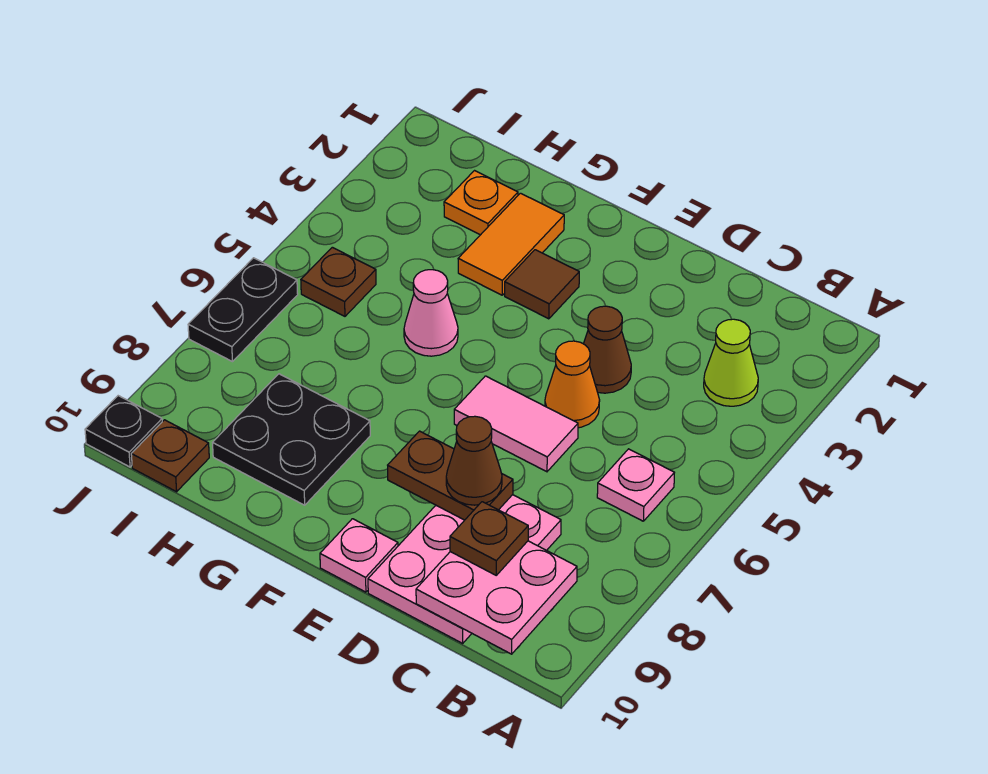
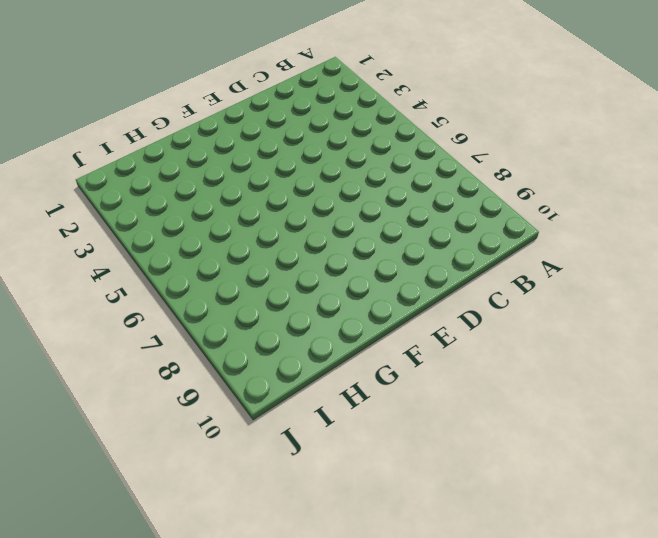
none -> lime cone B3 level 1
none -> pink plate B6 level 1
none -> pink plate C8:D10 level 1

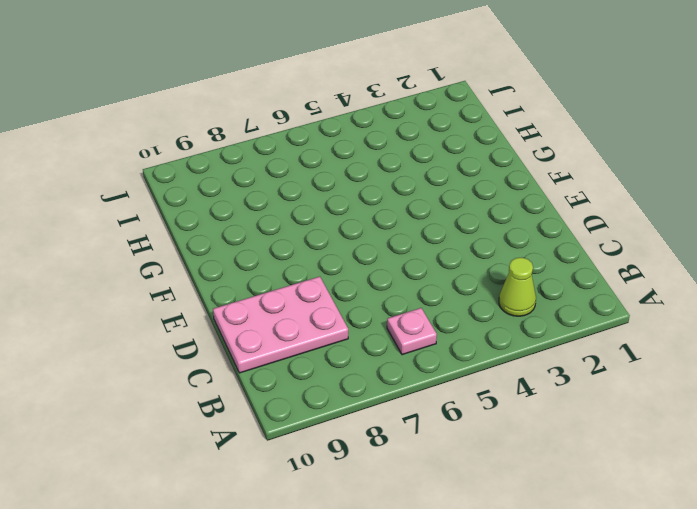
none -> brown cone D4 level 1
none -> orange cone D5 level 1
none -> pink tile D6:E6 level 1

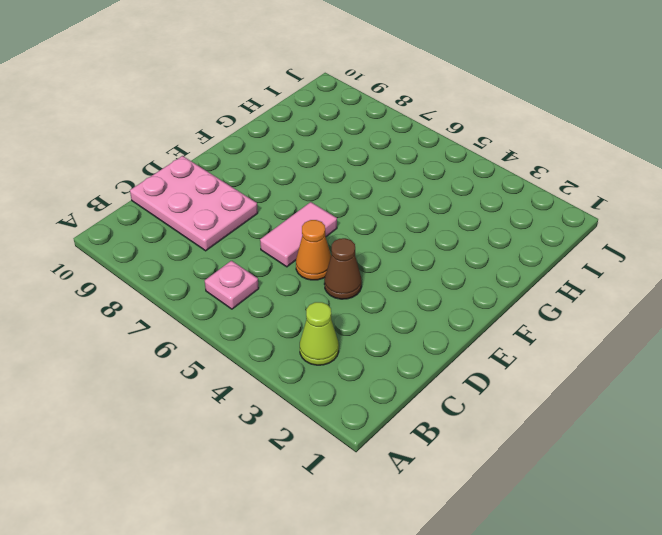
none -> pink plate E10 level 1
none -> brown tile F3 level 1
none -> orange tile G2:G3 level 1

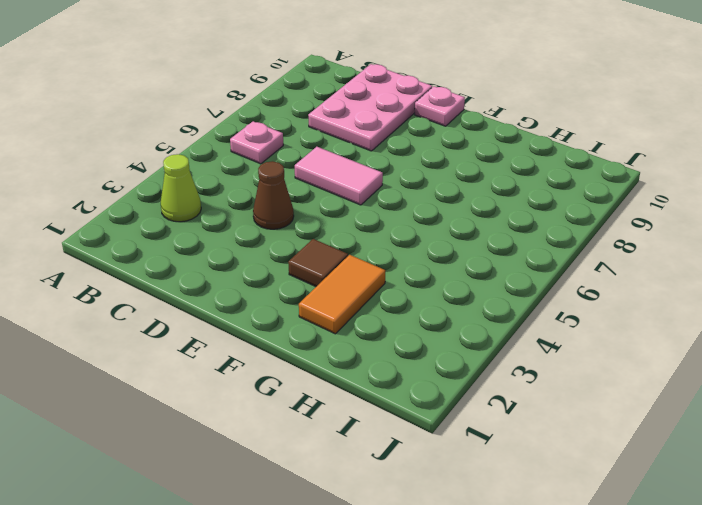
none -> orange cone D5 level 1
none -> pink cone G5 level 1
none -> black plate G8:H9 level 1

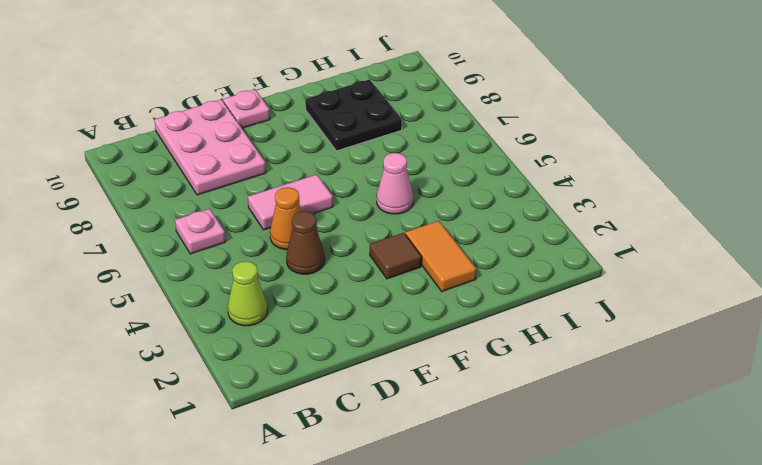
none -> orange plate H2 level 1
none -> brown plate I5 level 1
none -> brown plate I10 level 1

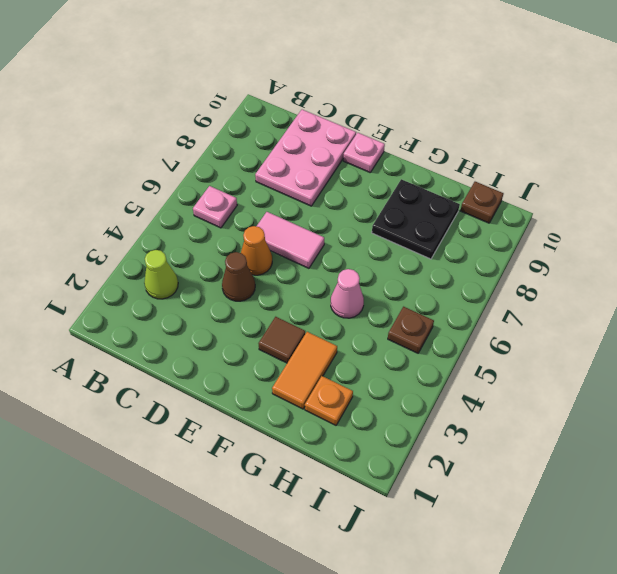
none -> black plate J6:J7 level 1
none -> black plate J10 level 1
none -> pink plate B9:C10 level 2

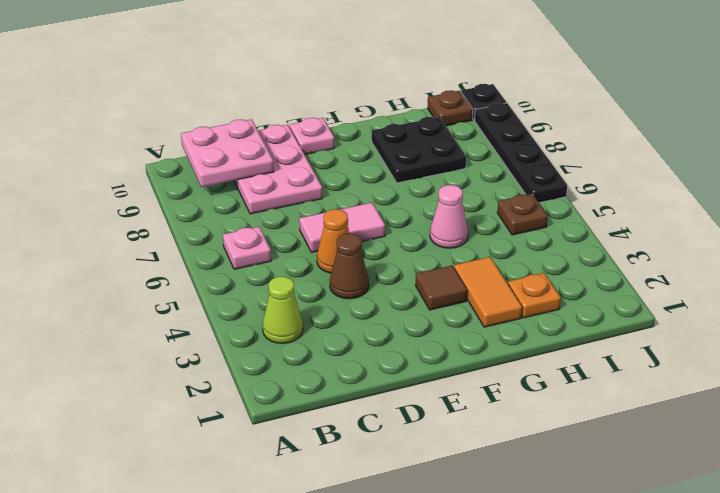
black plate J6:J9 level 1 -> black plate J6:J7 level 1
none -> brown plate D8:E8 level 2
none -> brown plate C9 level 3
none -> brown cone D8 level 3

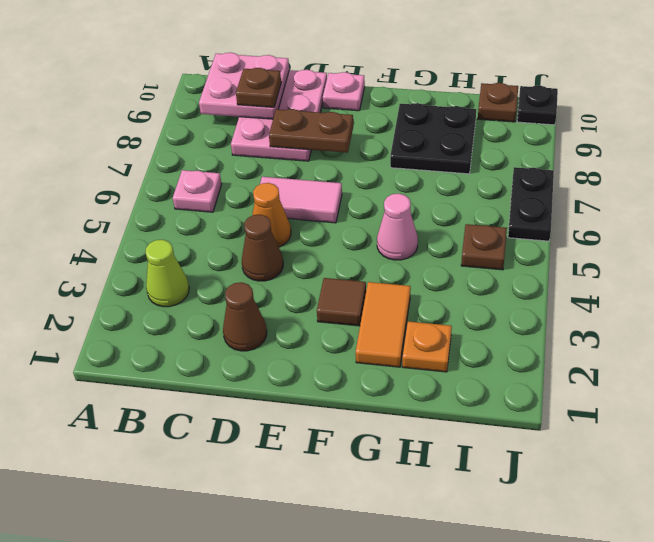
brown cone D2 level 1 -> brown cone D8 level 3

